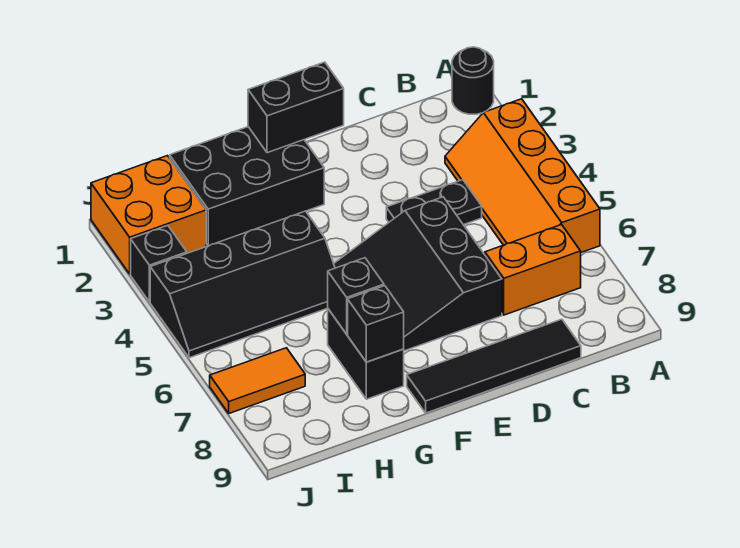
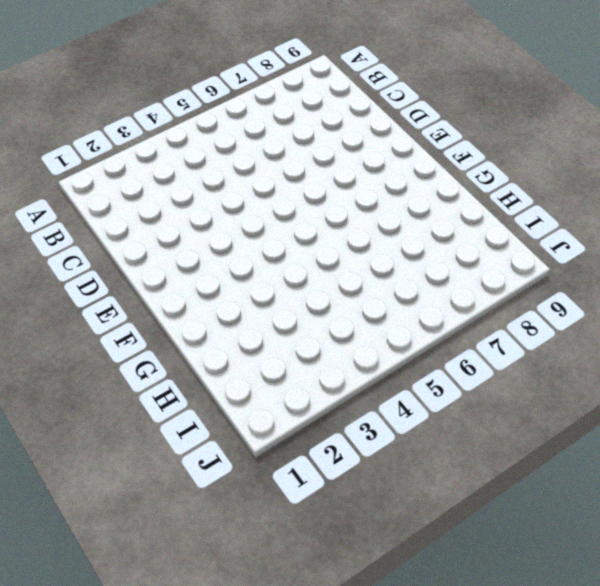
none -> black round brick A1 level 1
none -> orange slope A3:B6 level 1 top A
none -> orange brick B7:C7 level 1

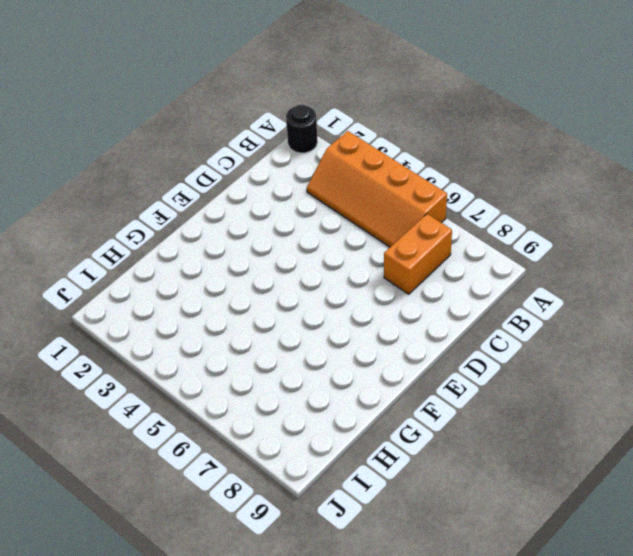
none -> black plate C4:D4 level 1
none -> black tile C9:F9 level 1
none -> black slope D5:F7 level 1 top D

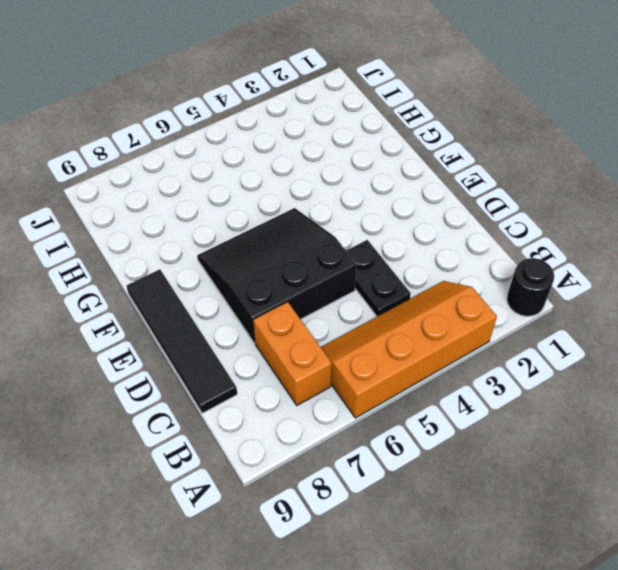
none -> black brick F1:H2 level 1
none -> black slope G4:J5 level 1 top 4
none -> black brick G7:G8 level 1

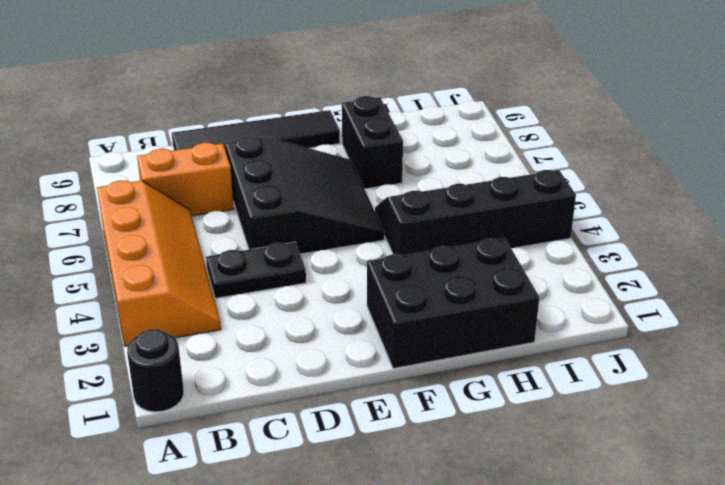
none -> orange brick I1:J2 level 1
none -> orange tile I7:J7 level 1
none -> black brick J3 level 1

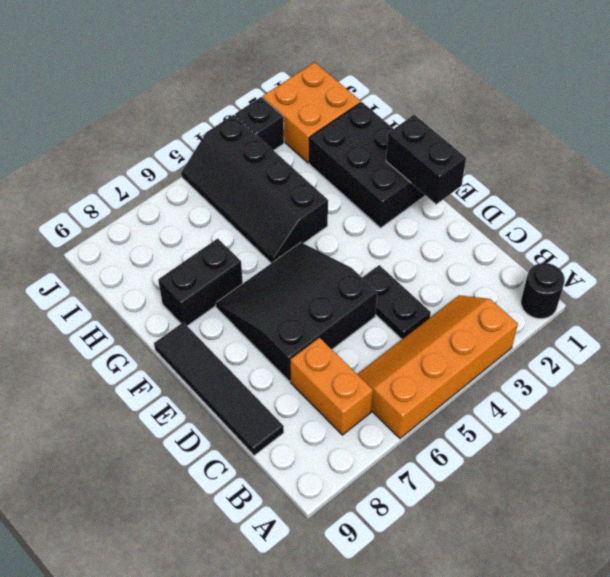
none -> orange tile I7:J7 level 1
none -> black brick G7 level 2
none -> black brick G8 level 2

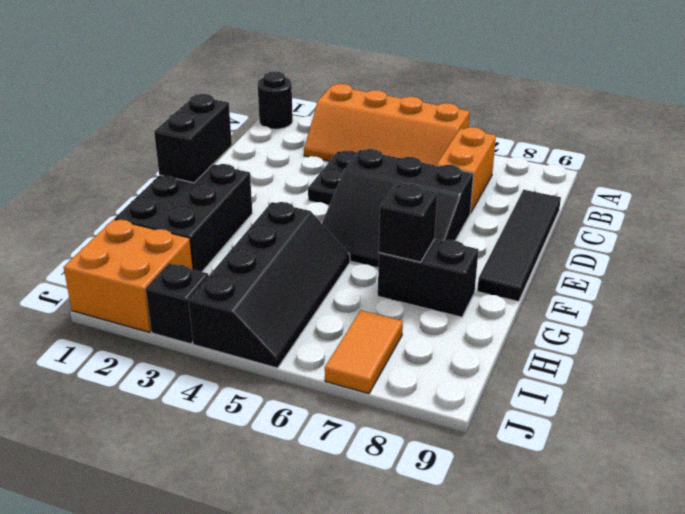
none -> black brick G8 level 2

